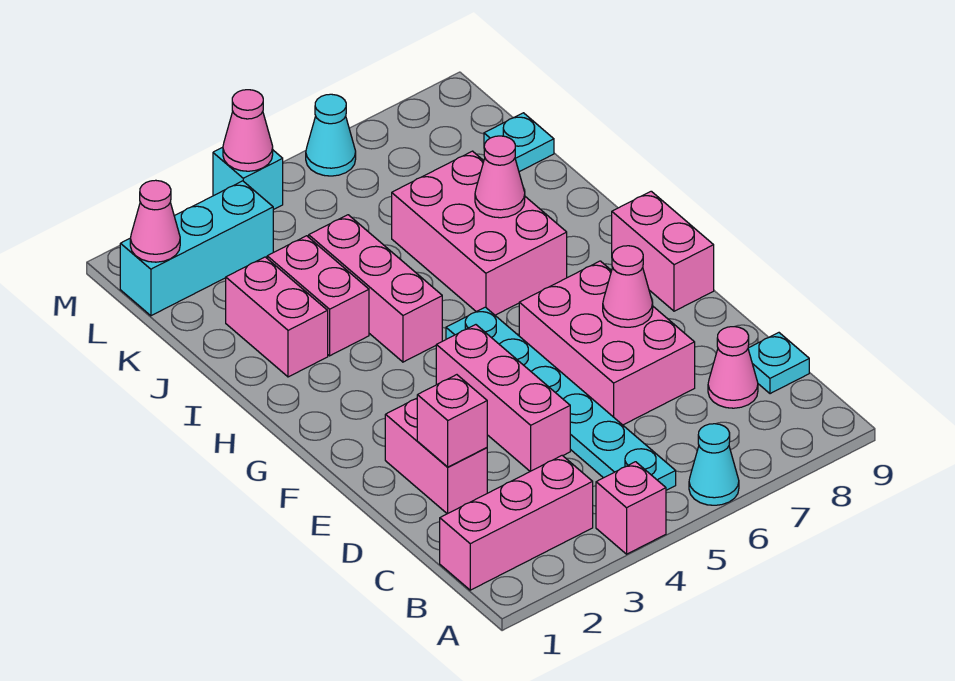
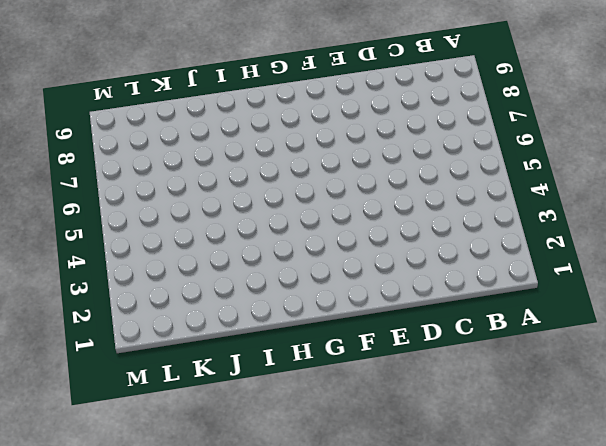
none -> pink brick A4 level 1
none -> cyan cone A6 level 1
none -> pink brick B1:B3 level 1

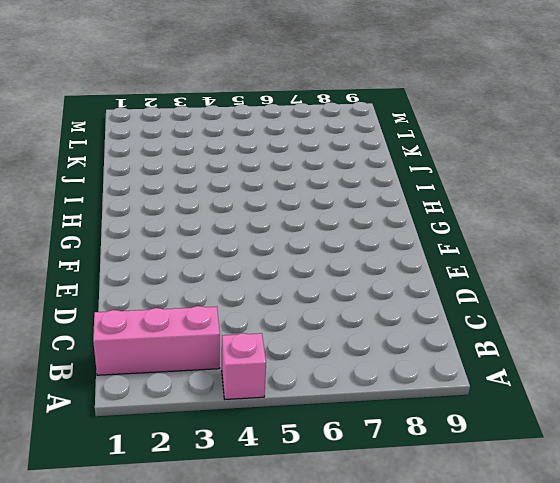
none -> cyan cone A6 level 1
none -> cyan plate B5:G5 level 1
none -> pink cone C8 level 1

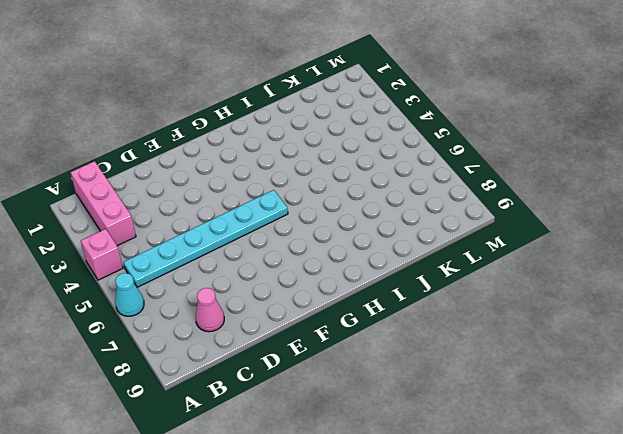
none -> cyan plate C9 level 1
none -> pink brick D2:E2 level 1
none -> pink brick D4:F4 level 1

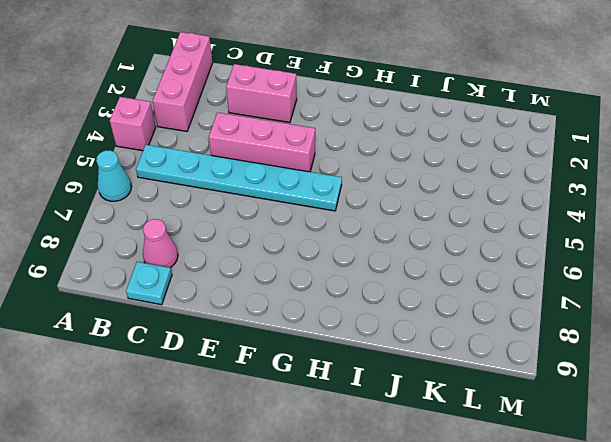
none -> pink brick D6:F7 level 1
none -> pink brick F9:G9 level 1
none -> pink brick H4:J4 level 1

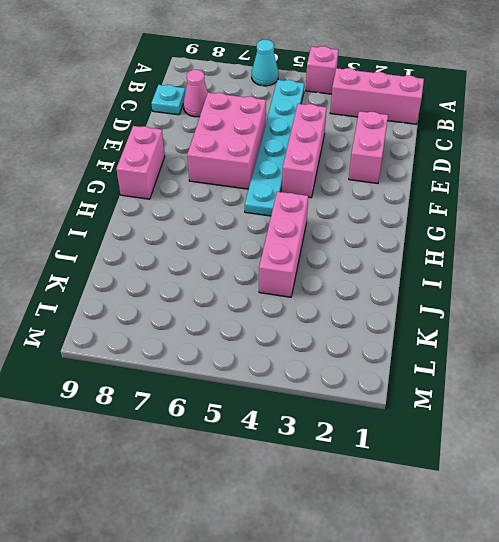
none -> pink brick H6:J7 level 1
none -> pink brick I2:J2 level 1
none -> pink brick I3:J3 level 1

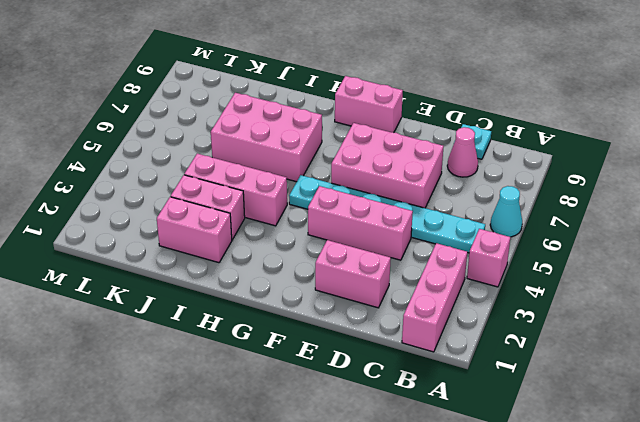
none -> cyan plate K9 level 1
none -> cyan brick L1:L3 level 1
none -> cyan brick M4 level 1

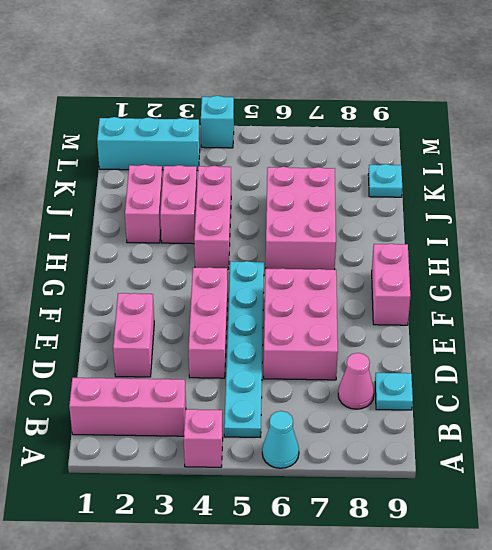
none -> cyan cone M6 level 1
none -> pink brick D2 level 2
none -> pink cone E7 level 2

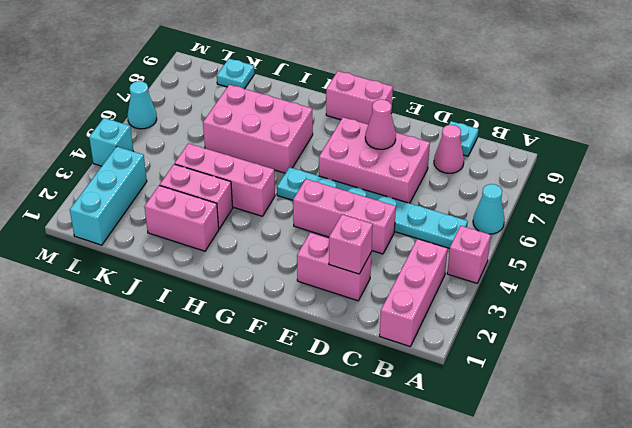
none -> pink cone I7 level 2
none -> pink cone L1 level 2
none -> pink cone M4 level 2

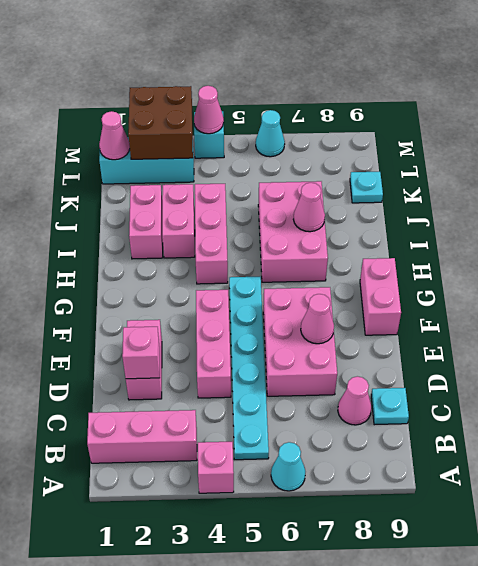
brown brick L2:M3 level 2 -> none

